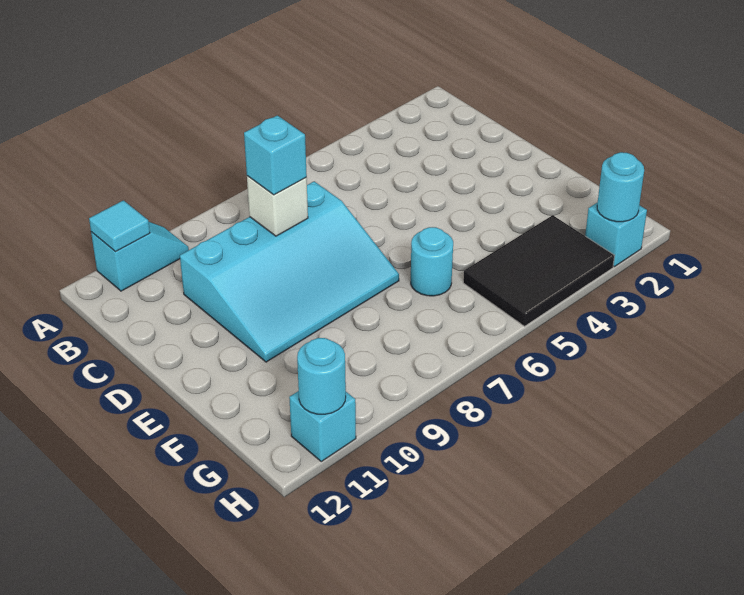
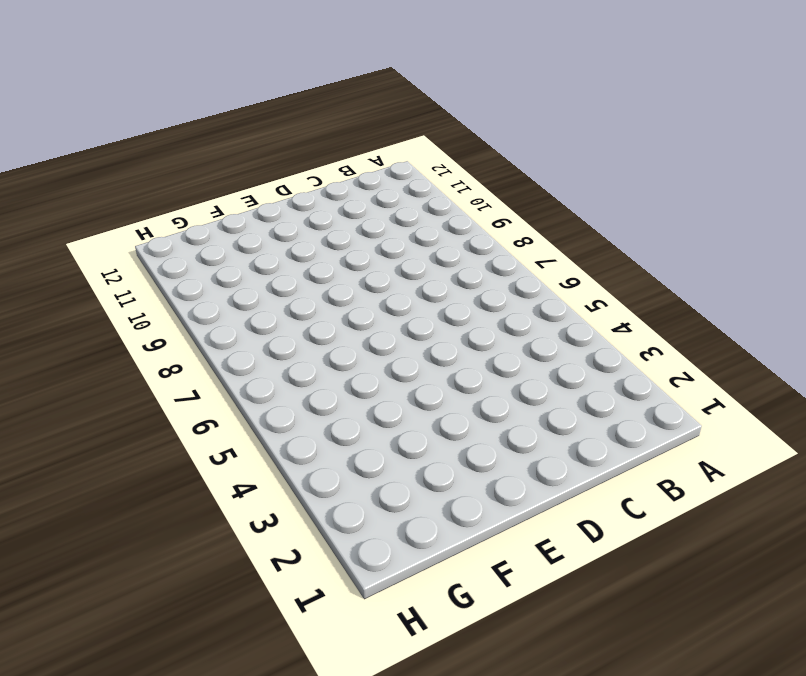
none -> cyan slope A10:A11 level 1 top 11
none -> cyan slope C7:E10 level 1 top C

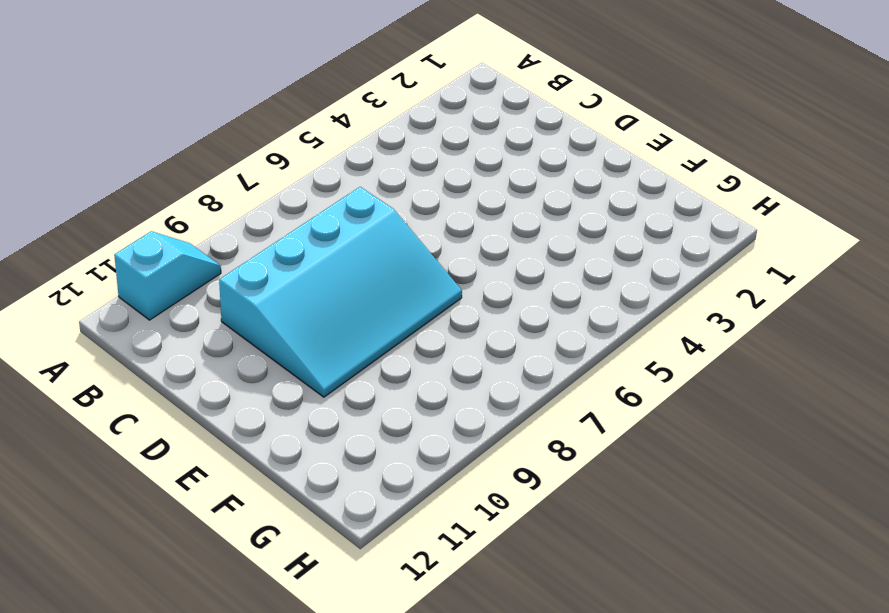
none -> cyan round brick F6 level 1
none -> black tile G3:H5 level 1

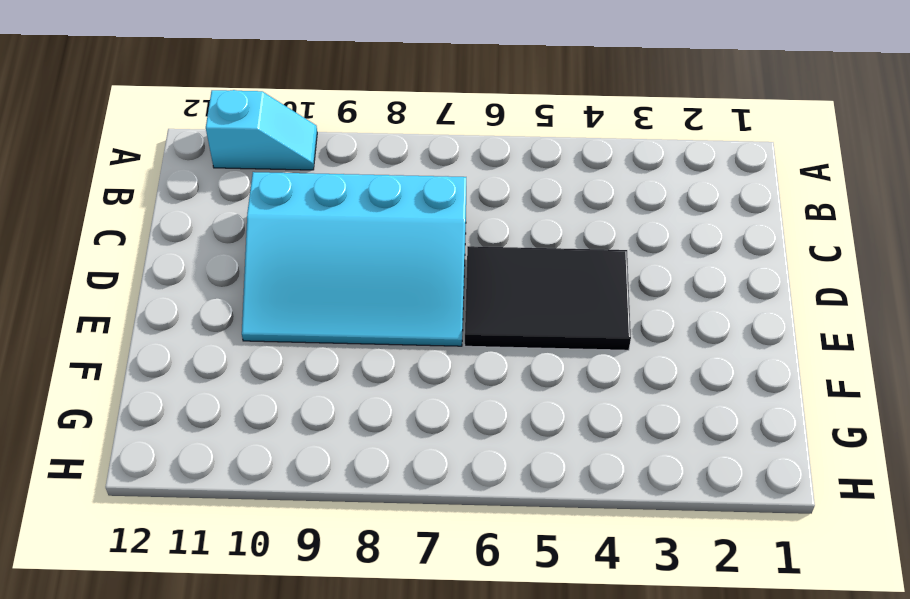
black tile D4:E6 level 1 -> black tile G3:H5 level 1
none -> cyan round brick F6 level 1
none -> cyan brick H2 level 1

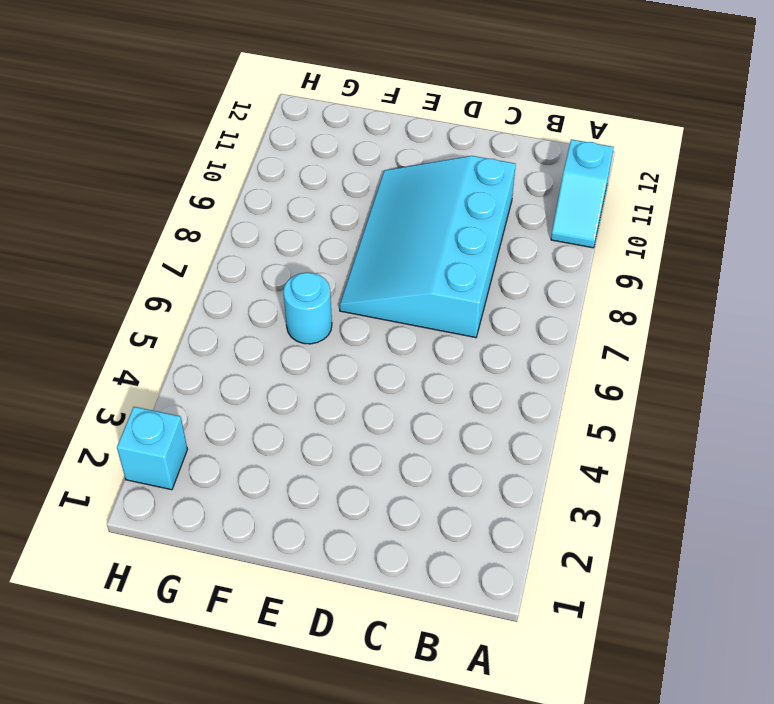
none -> black tile G3:H5 level 1
none -> cyan brick H11 level 1

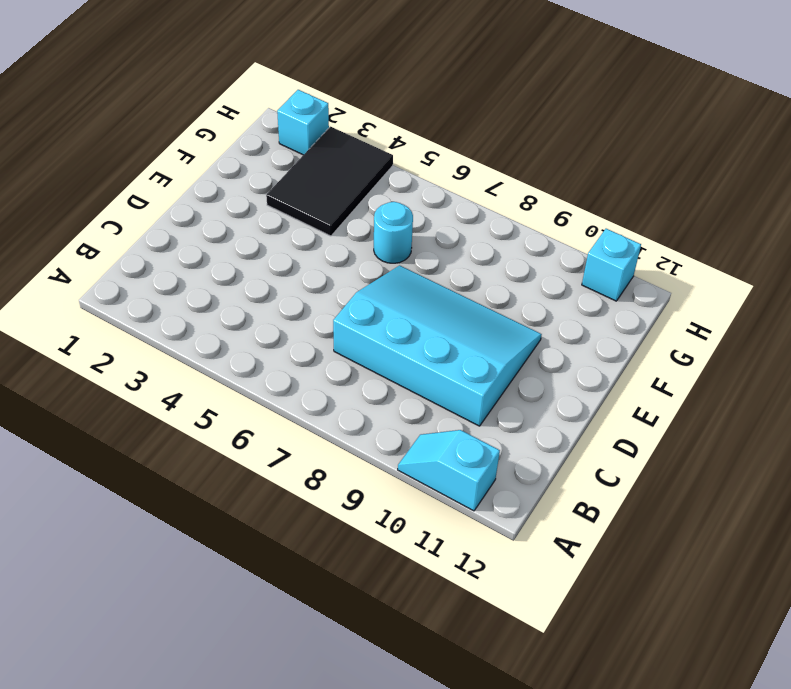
black tile F3:H4 level 1 -> black tile G3:H5 level 1
none -> cyan tile A11 level 2
none -> white brick C8 level 2

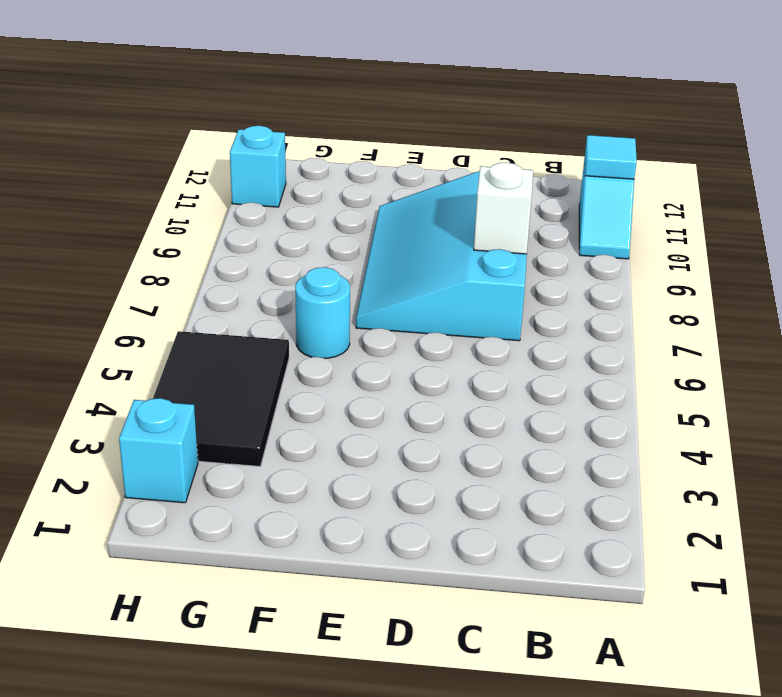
none -> cyan round brick H2 level 2
none -> cyan round brick H11 level 2

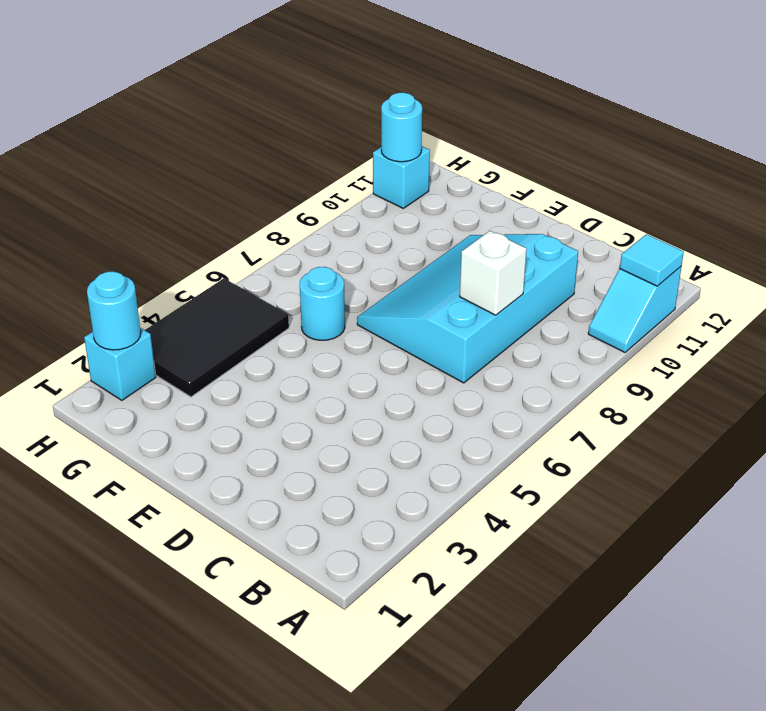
none -> cyan brick C8 level 3

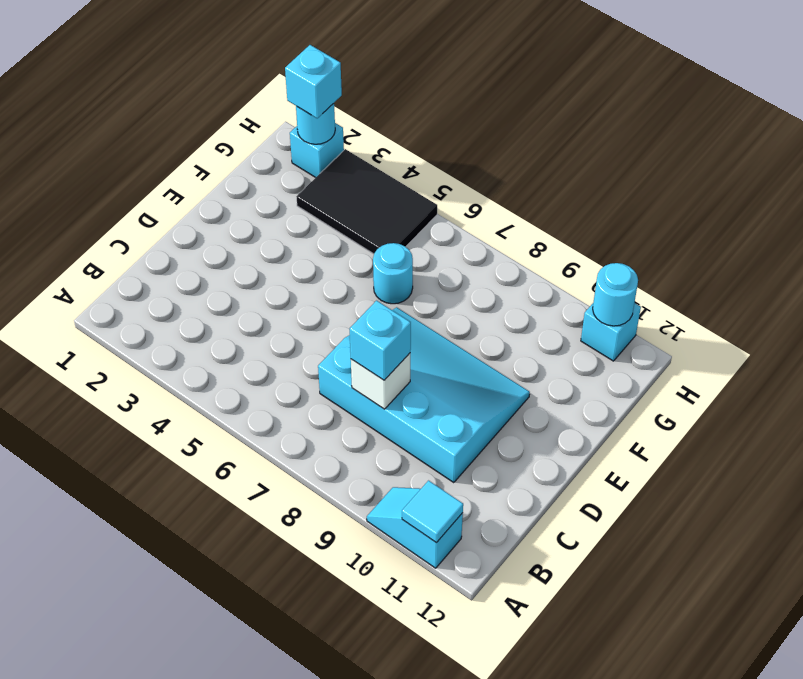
cyan brick H2 level 3 -> none

